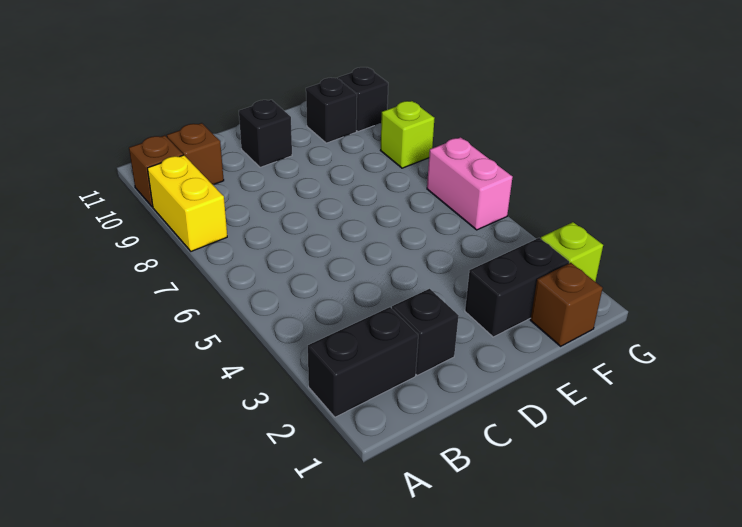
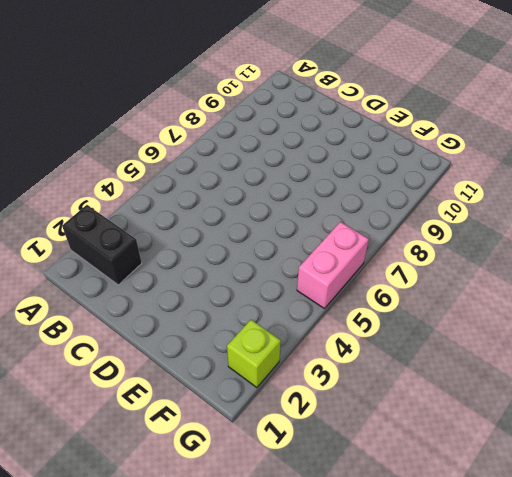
none -> yellow brick A8:A9 level 1
none -> brown brick A10 level 1
none -> brown brick B10 level 1

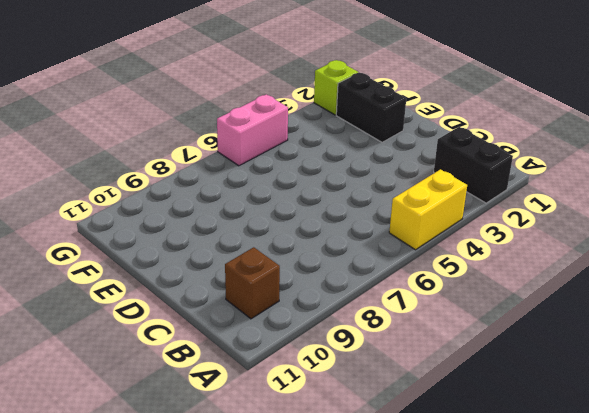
yellow brick A4:A5 level 1 -> yellow brick A8:A9 level 1
none -> brown brick A10 level 1
none -> black brick C2 level 1
none -> black brick D10 level 1

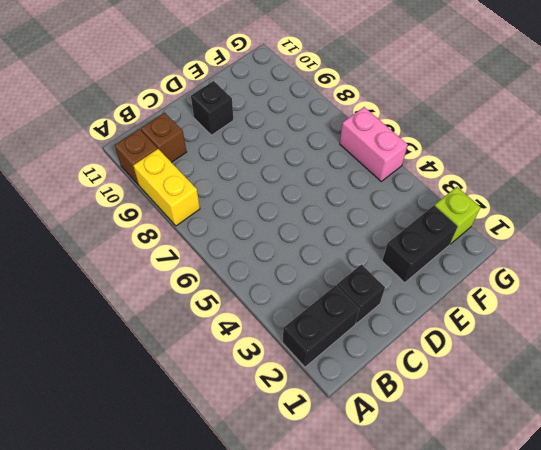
none -> brown brick F1 level 1
none -> black brick F10 level 1
none -> lime brick G8 level 1

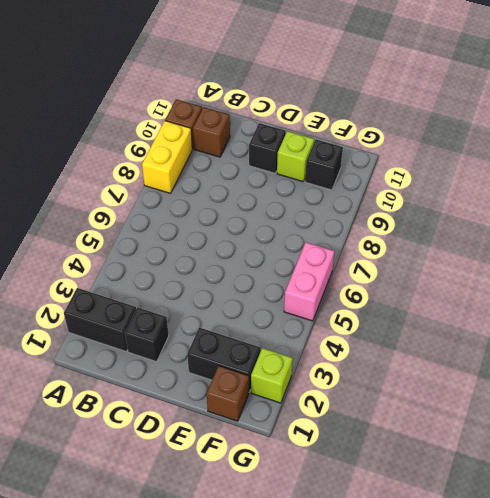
lime brick E10 level 1 -> lime brick G8 level 1
none -> black brick G10 level 1

